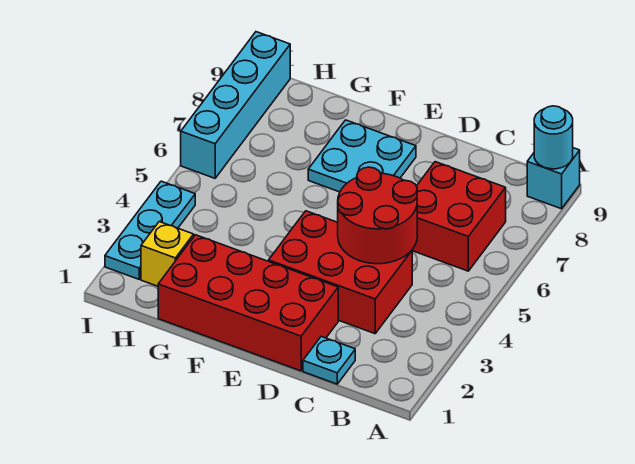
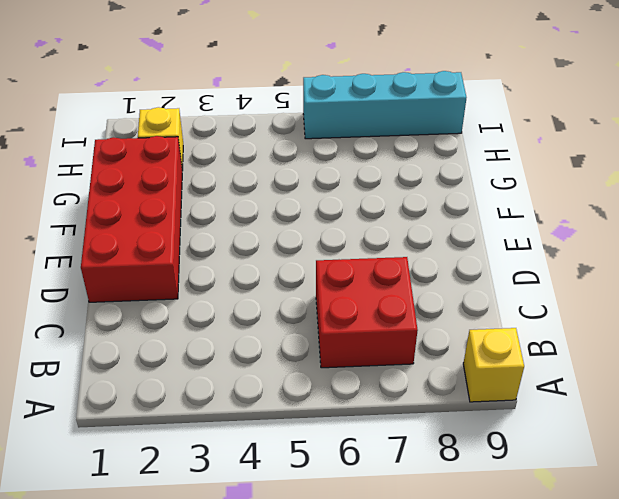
yellow brick A9 level 1 -> cyan brick A9 level 1
none -> cyan plate C1 level 1
none -> red brick C3:E4 level 1

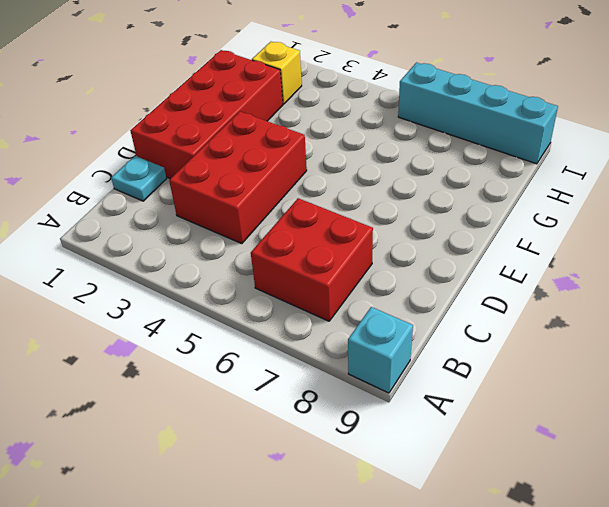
none -> cyan plate E7:F8 level 1
none -> cyan plate I2:I4 level 1

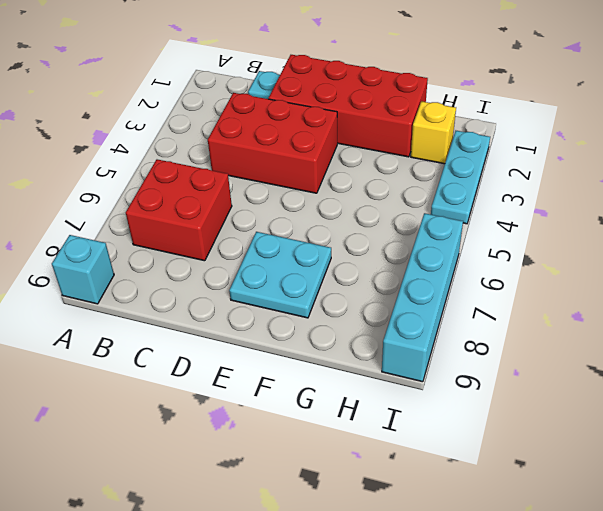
none -> cyan round brick A9 level 2
none -> red round brick C4:D5 level 2

